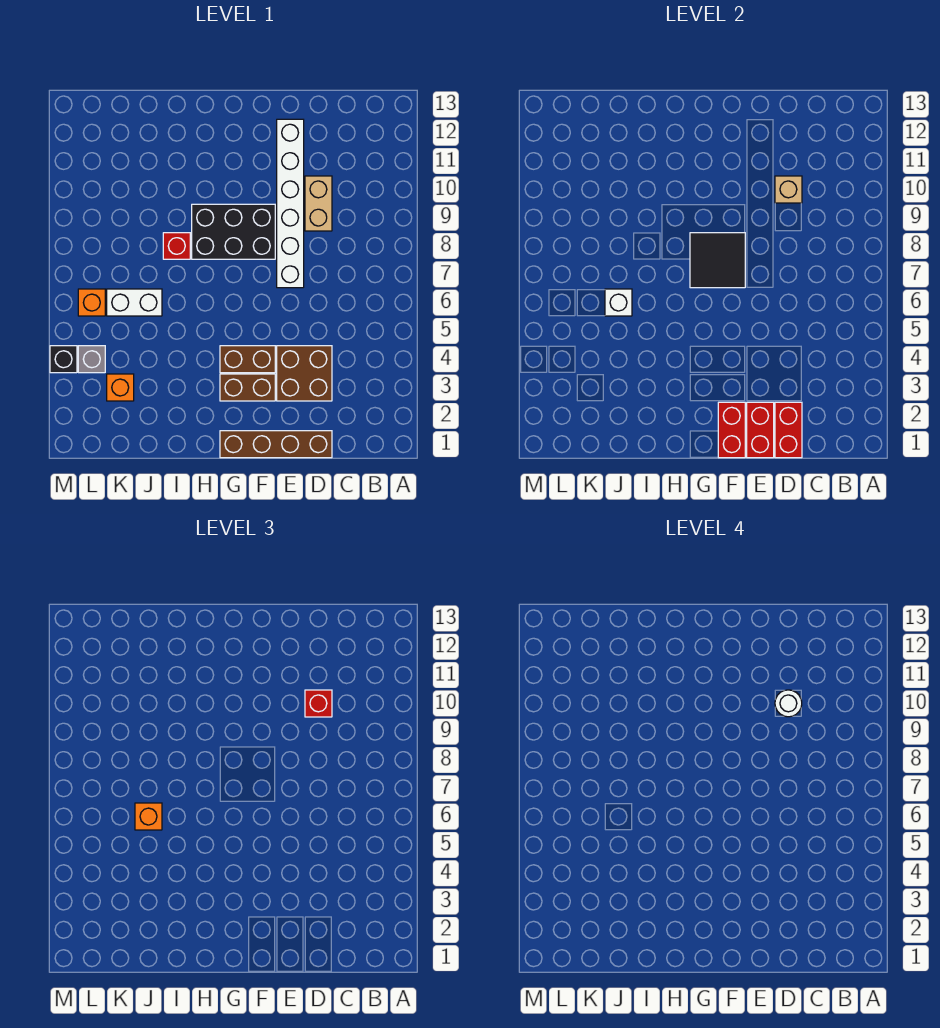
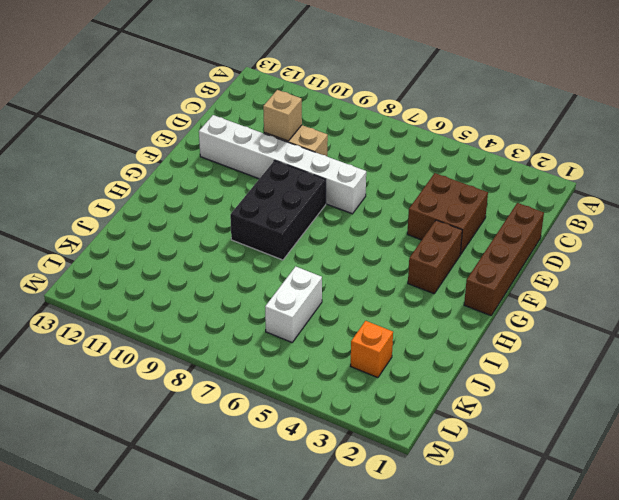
none -> brown brick F4:G4 level 1
none -> red brick I8 level 1
none -> grey brick L4 level 1

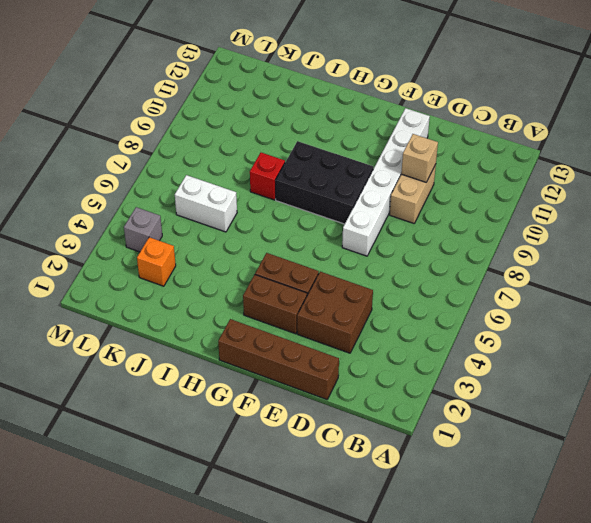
none -> orange brick L6 level 1
none -> black brick M4 level 1
none -> red brick D1:D2 level 2

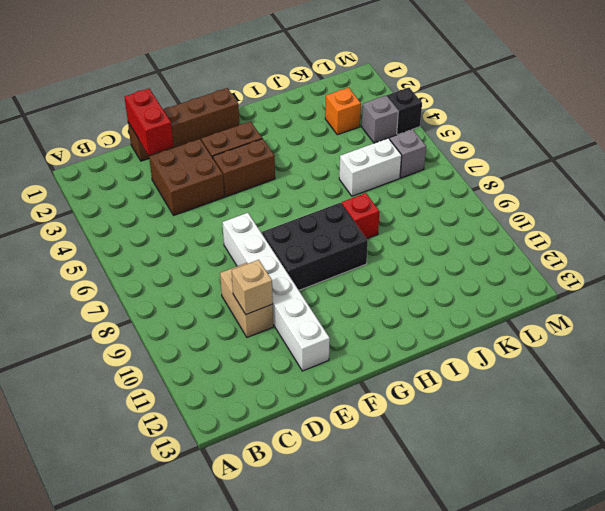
grey brick L6 level 1 -> orange brick L6 level 1
none -> red brick E1:E2 level 2
none -> red brick F1:F2 level 2
none -> black tile F7:G8 level 2

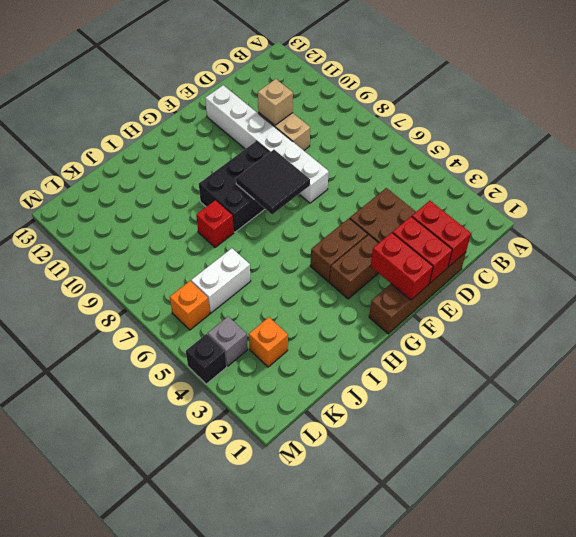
none -> white brick J6 level 2
none -> red brick D10 level 3
none -> orange brick J6 level 3

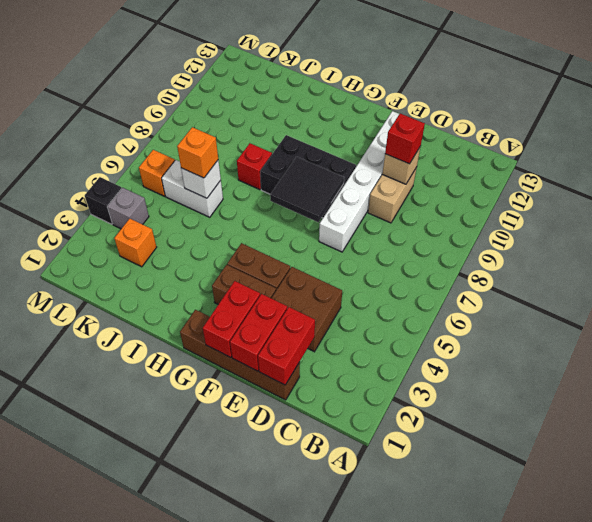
none -> white round brick D10 level 4

